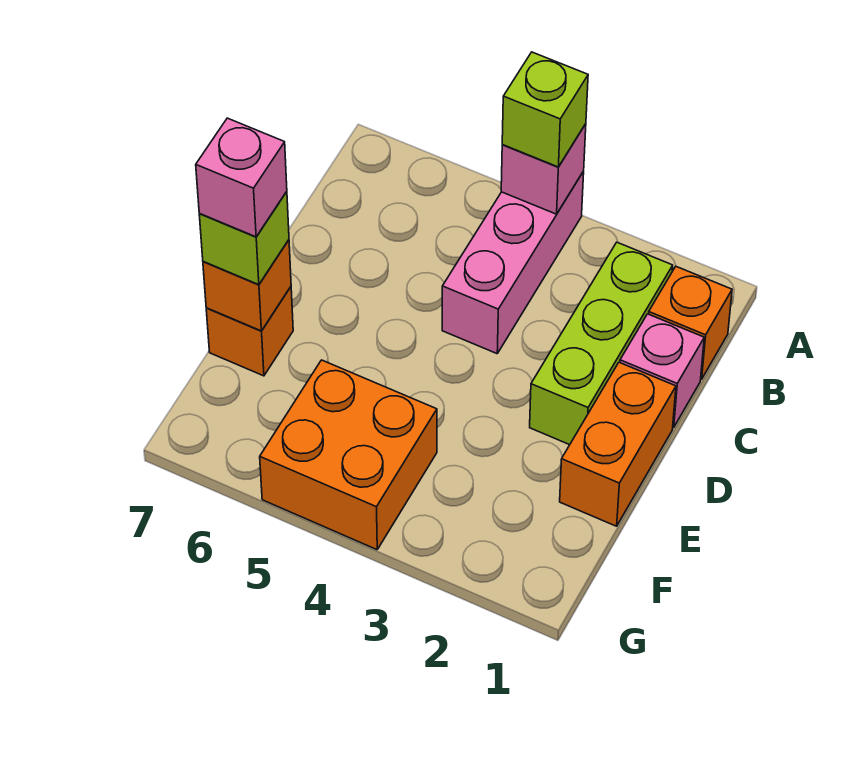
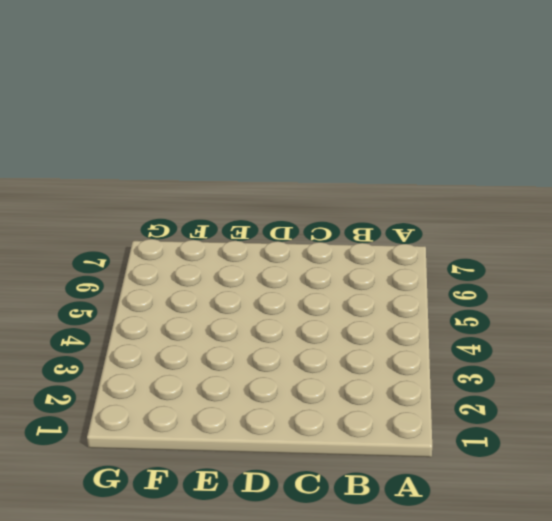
none -> pink brick A4:C4 level 1
none -> orange brick B1 level 1
none -> lime brick B2:D2 level 1

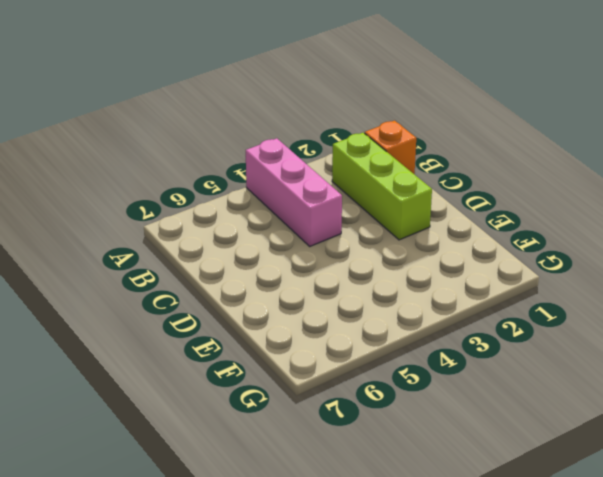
none -> pink brick C1 level 1
none -> orange brick D1:E1 level 1
none -> orange brick E7 level 1

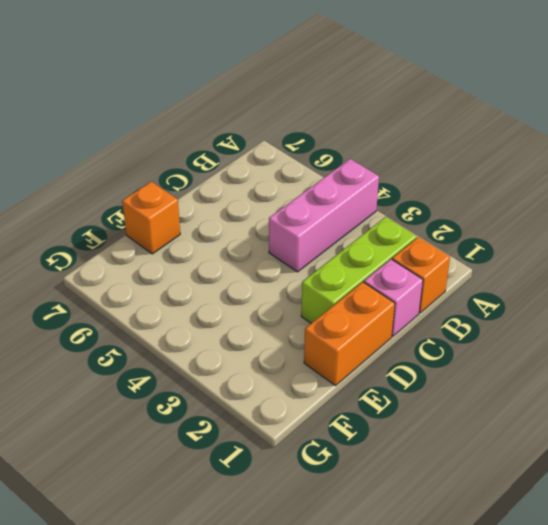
none -> orange brick F4:G5 level 1
none -> pink brick A4 level 2
none -> orange brick E7 level 2

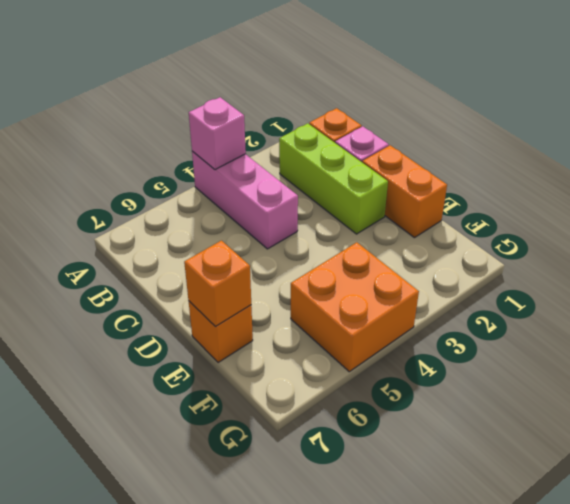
none -> lime brick A4 level 3
none -> lime brick E7 level 3
none -> pink brick E7 level 4

